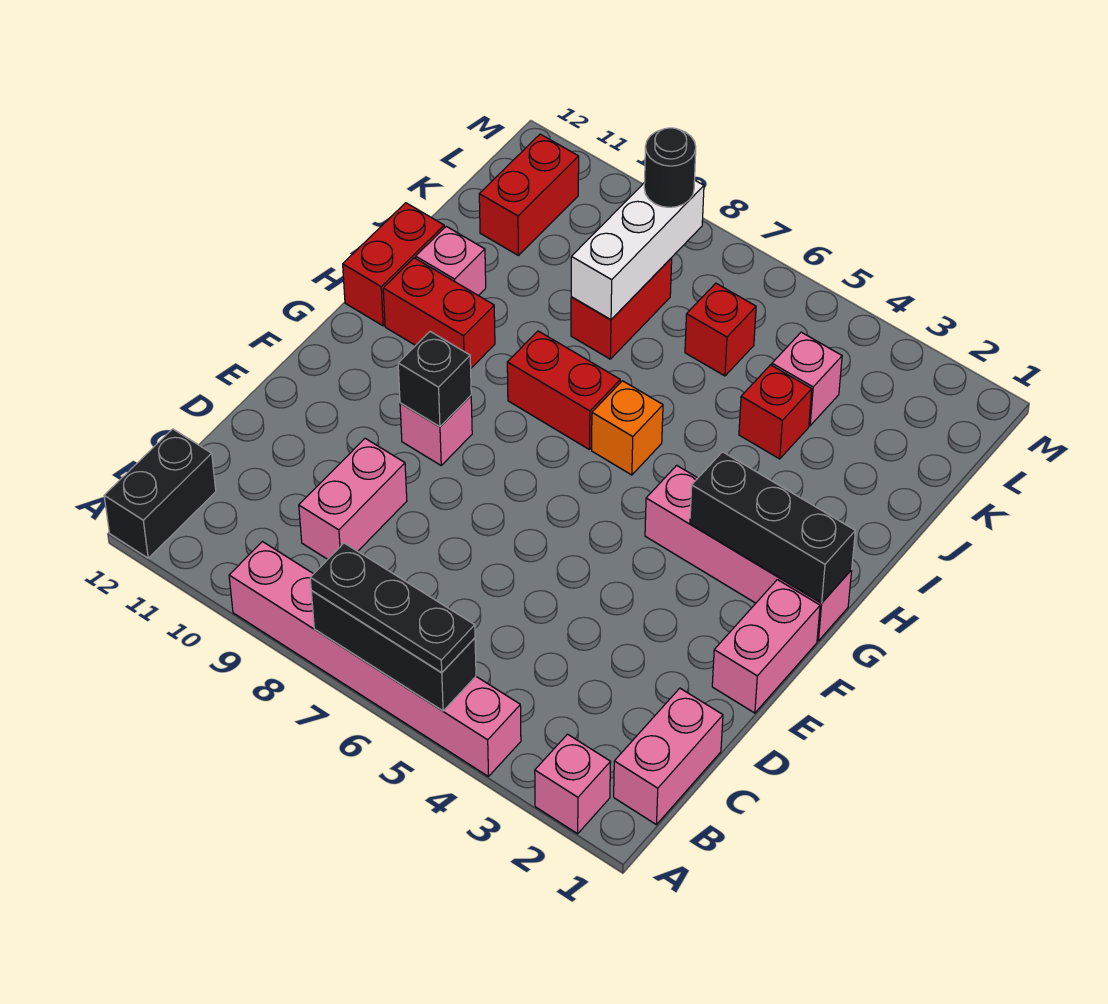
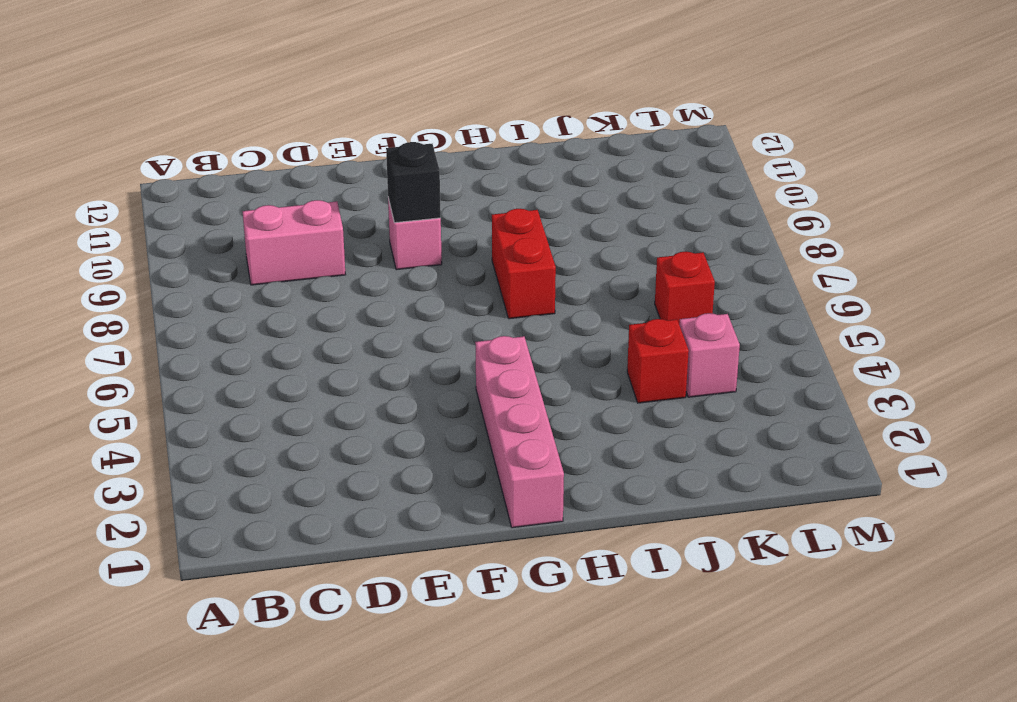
none -> pink brick A2 level 1
none -> pink brick A4:A9 level 1
none -> black brick A12:B12 level 1

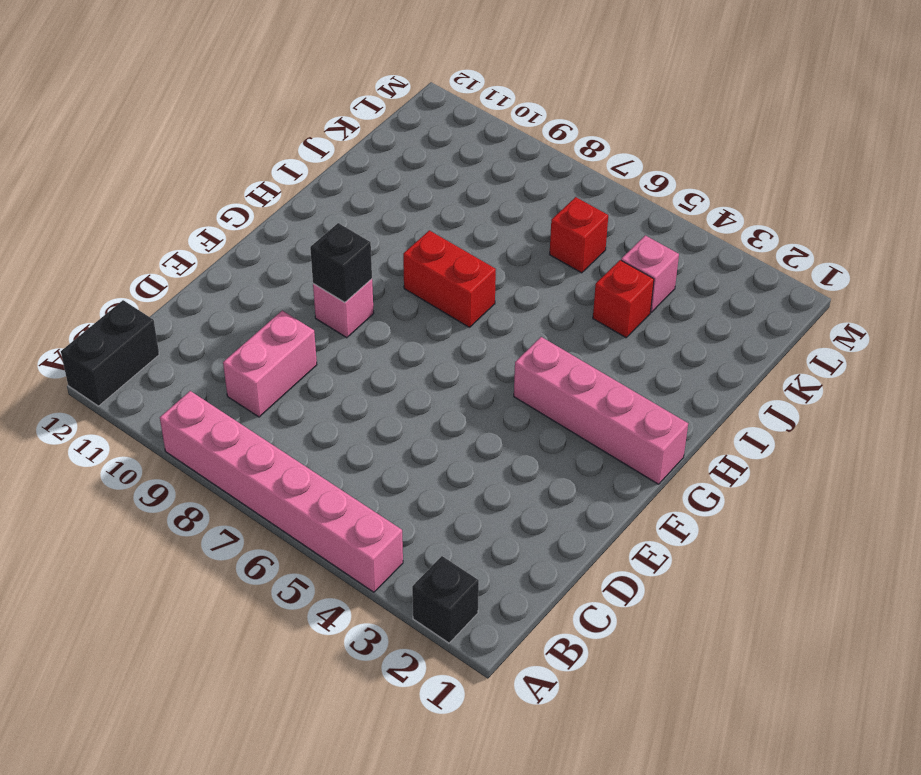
black brick A2 level 1 -> pink brick A2 level 1
none -> pink brick B1:C1 level 1
none -> pink brick E1:F1 level 1
none -> orange brick H6 level 1

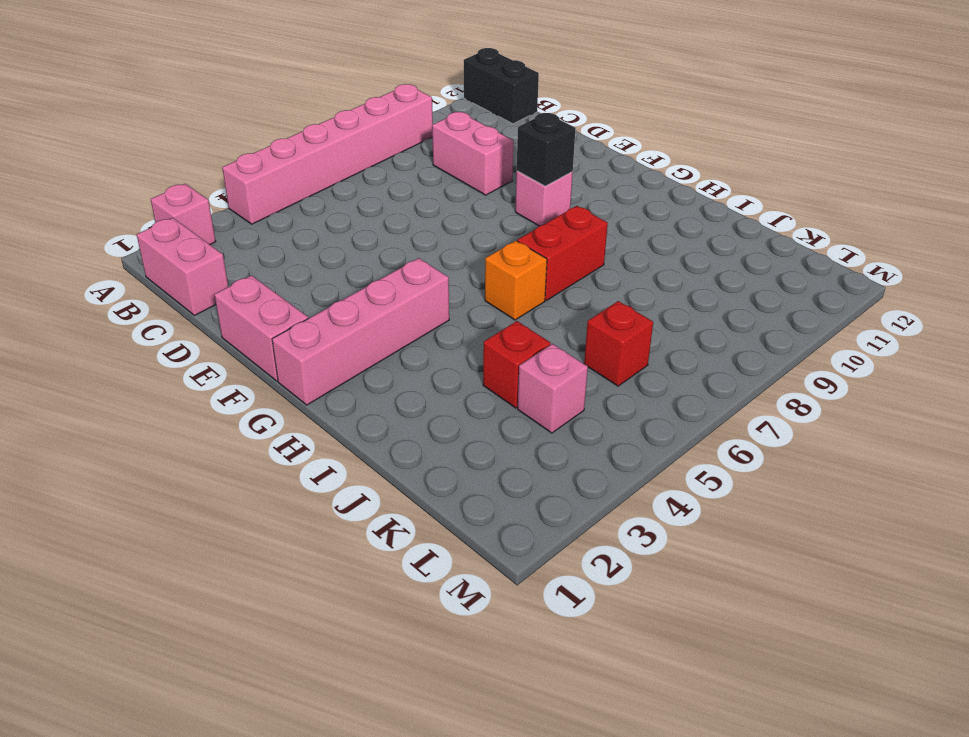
none -> red brick H10:H11 level 1
none -> red brick H12:I12 level 1
none -> pink brick I11 level 1

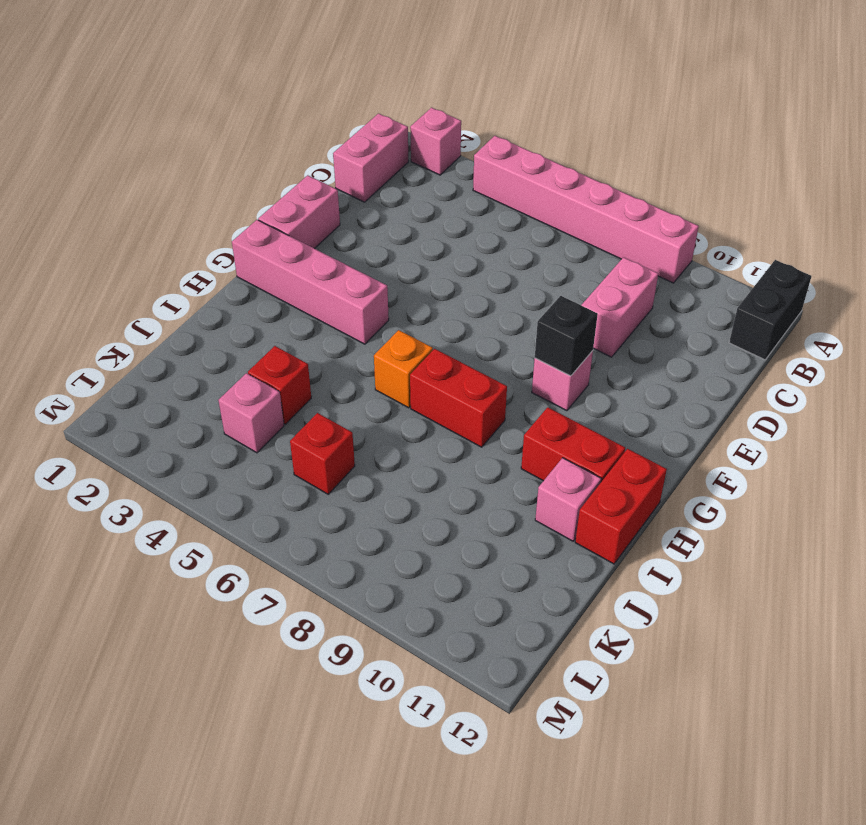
none -> red brick J8:K8 level 1
none -> red brick K11:L11 level 1
none -> black brick A5:A7 level 2

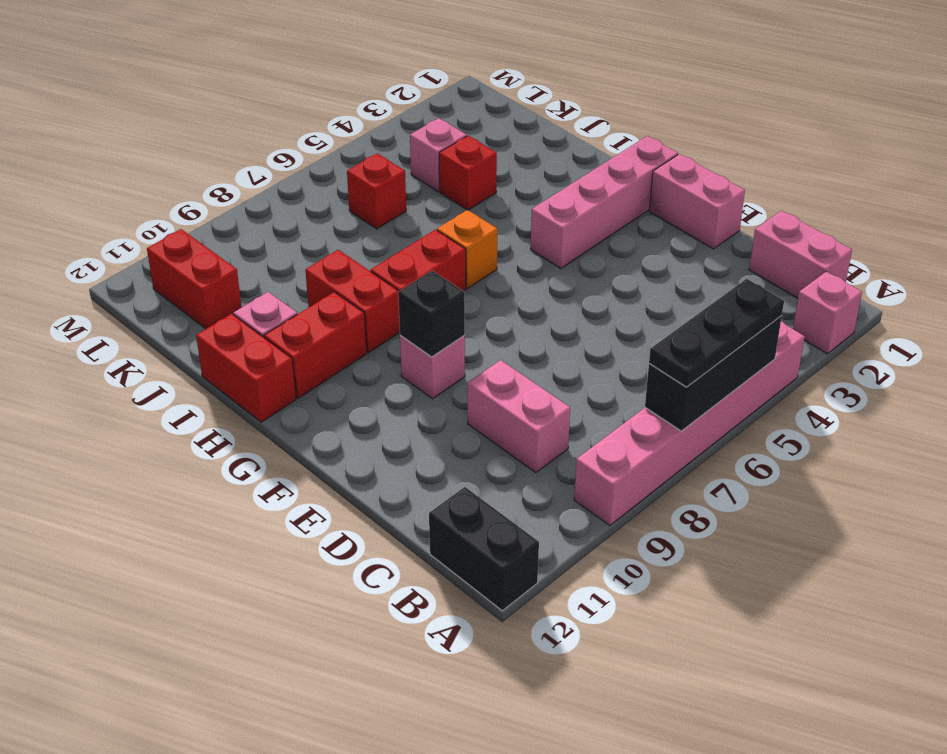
red brick H9:I9 level 1 -> red brick J8:K8 level 1
none -> black brick G1:G3 level 2
none -> white brick J8:L8 level 2
none -> black round brick L8 level 3

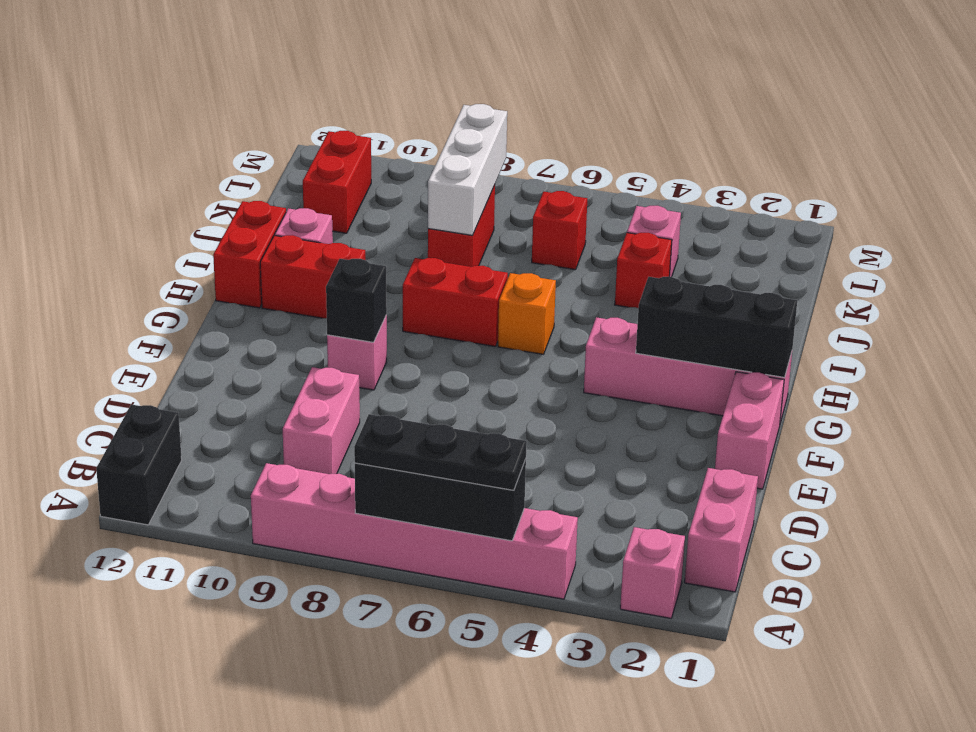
none -> black round brick L8 level 3

